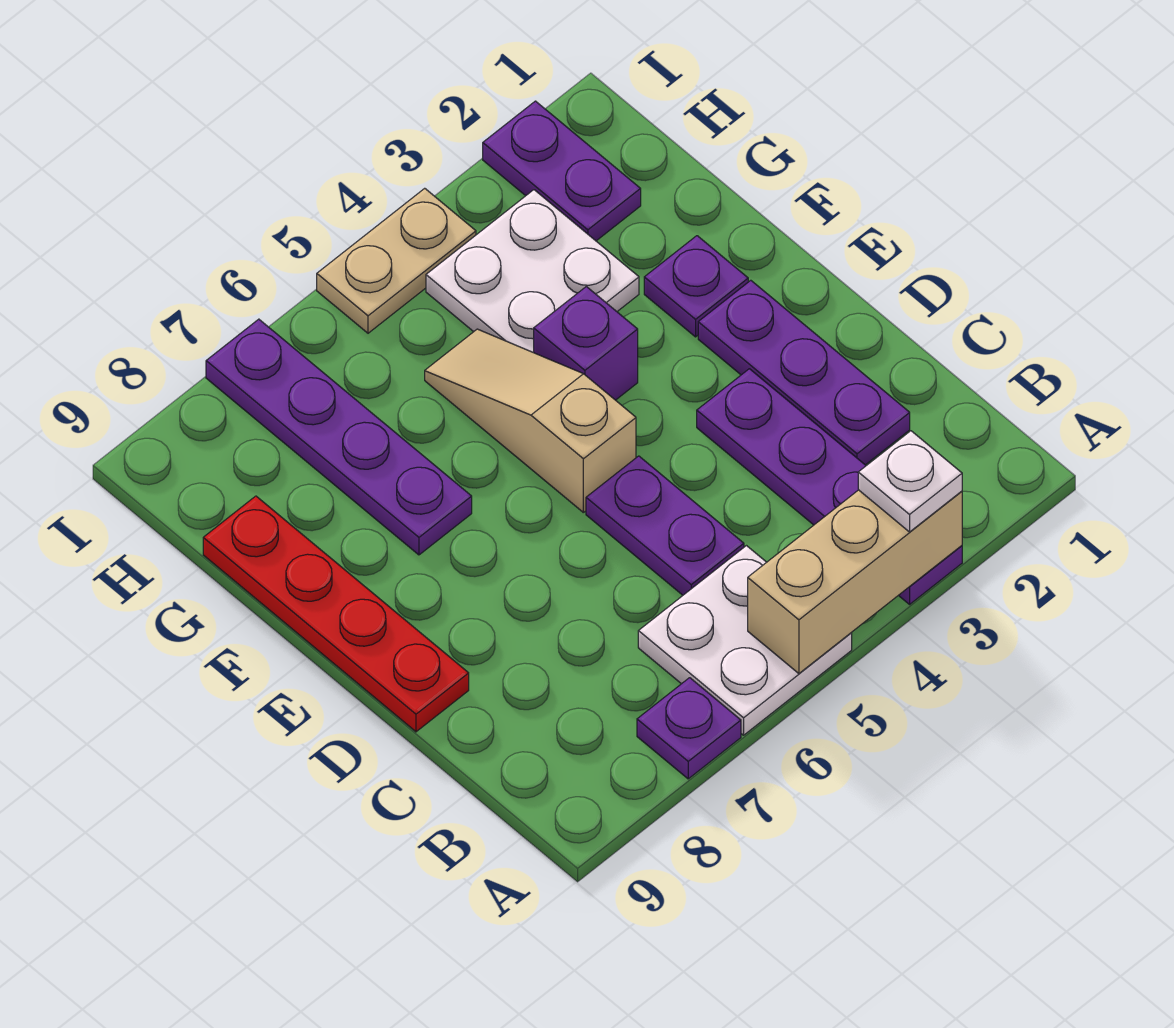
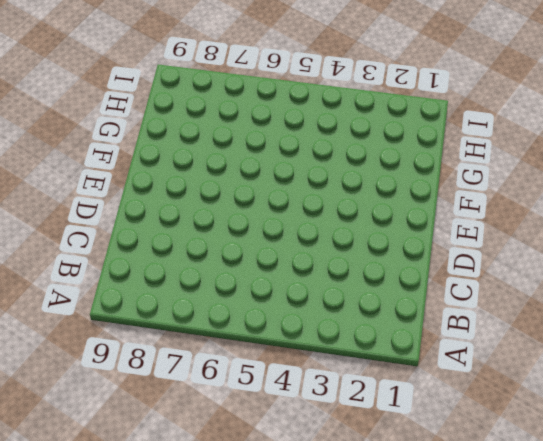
none -> purple plate A3:D3 level 1
none -> white plate A5:B6 level 1
none -> purple plate A7 level 1

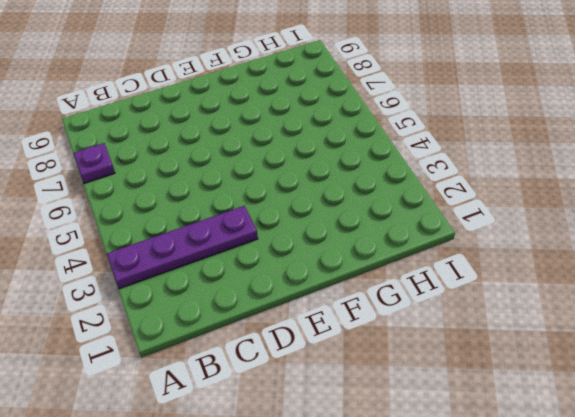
none -> white plate A5:B6 level 1
none -> purple plate C2:E2 level 1
none -> purple plate C5:D5 level 1

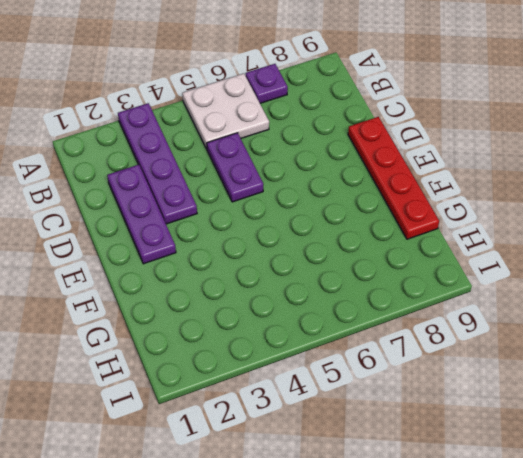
none -> tan slope E5:G5 level 1 top E
none -> purple plate F2 level 1
none -> purple brick F4 level 1

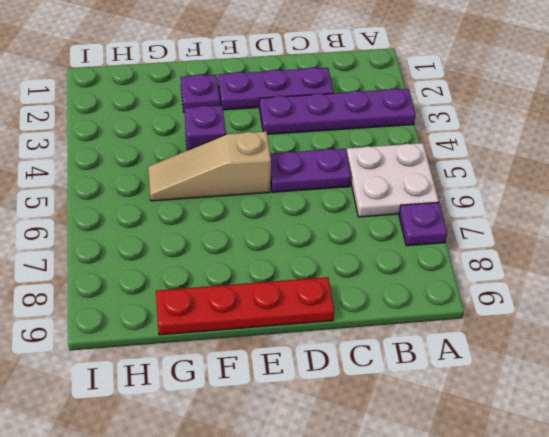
none -> purple plate F7:I7 level 1
none -> white plate G3:H4 level 1
none -> purple plate H2:I2 level 1

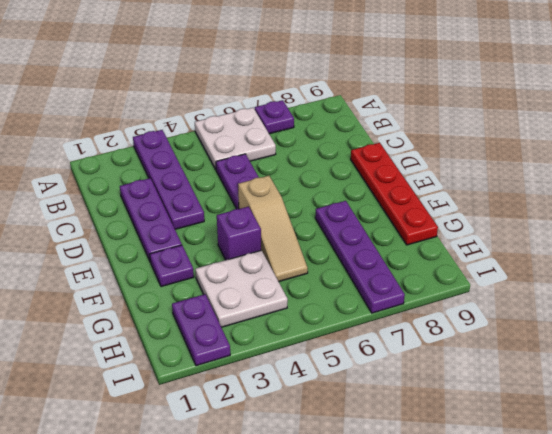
none -> tan plate I4:I5 level 1
none -> tan brick A3:A5 level 2
none -> white plate A3 level 3

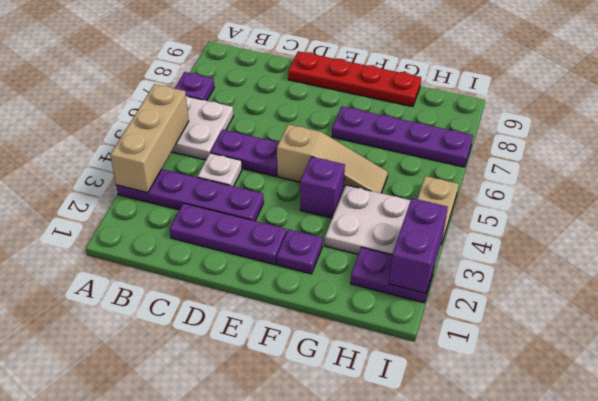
white plate C4 level 1 -> white plate A3 level 3
purple brick I2:I3 level 2 -> none

